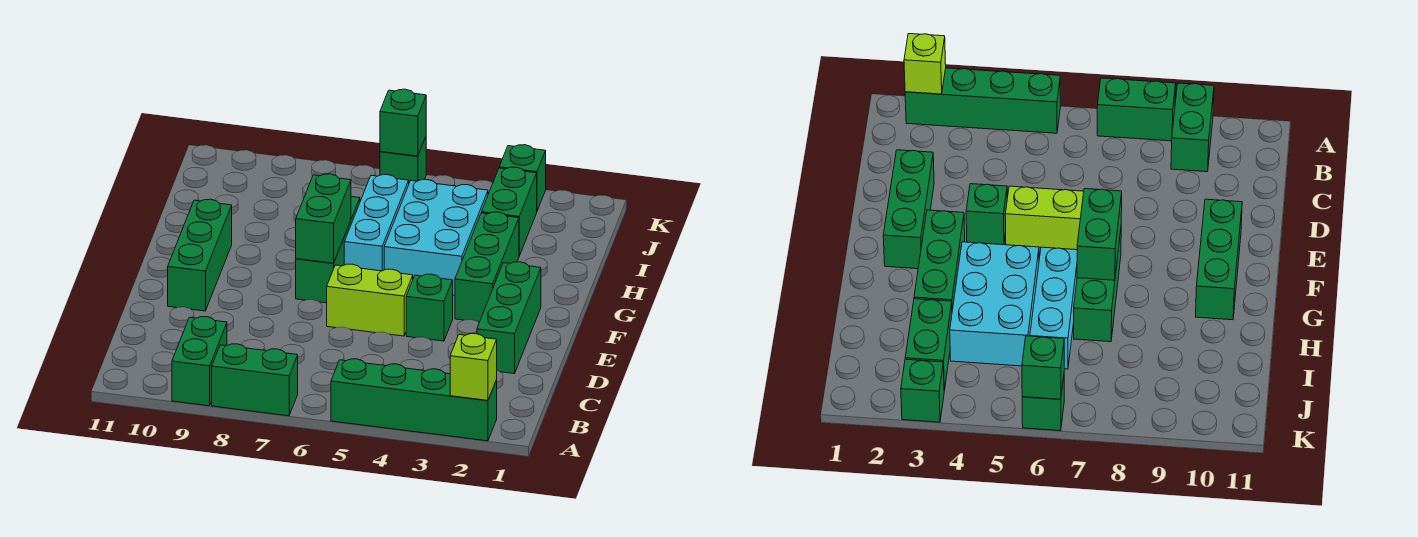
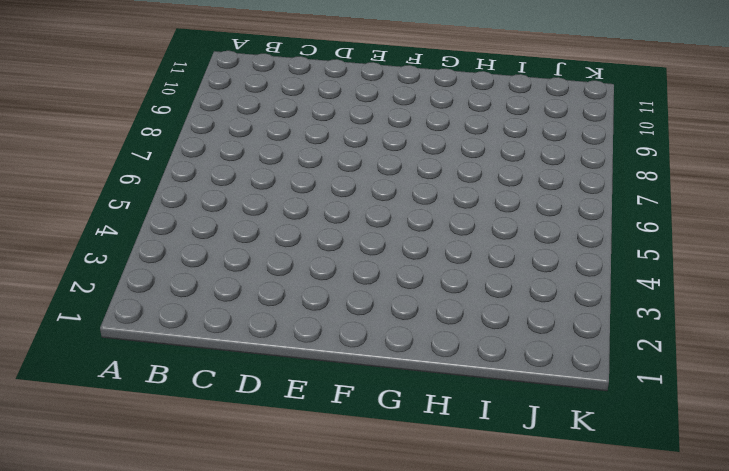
none -> green brick A2:A5 level 1
none -> green brick A7:A8 level 1
none -> green brick A9:B9 level 1

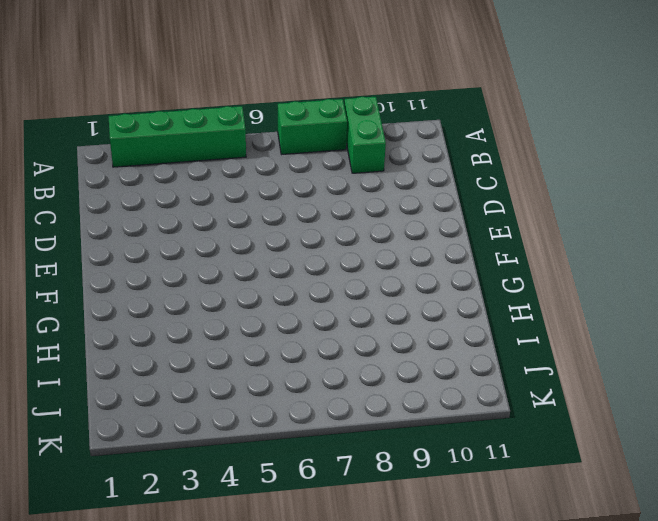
none -> green brick D2:F2 level 1
none -> green brick E4 level 1
none -> lime brick E5:E6 level 1

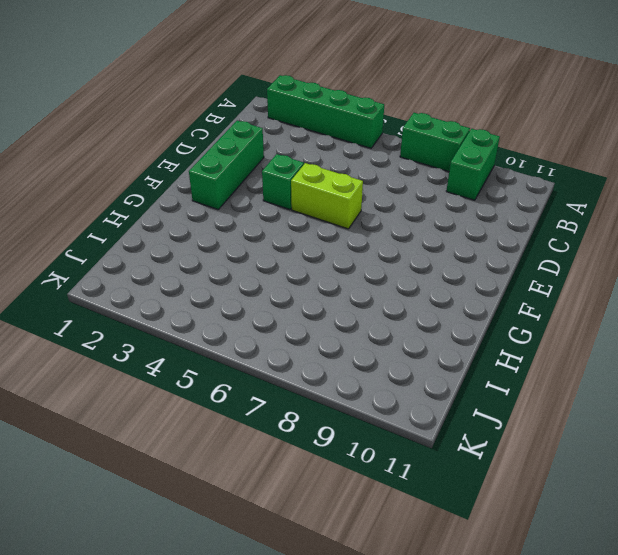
none -> green brick E10:G10 level 1
none -> green brick F3:H3 level 1
none -> green brick F7:H7 level 1

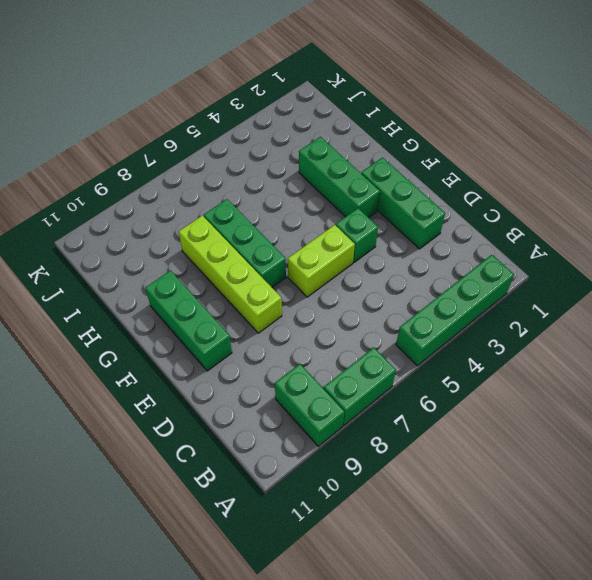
lime brick E8:H8 level 1 -> none
none -> cyan brick G4:I5 level 1
none -> cyan brick G6:I6 level 1
none -> green brick I3:J3 level 1

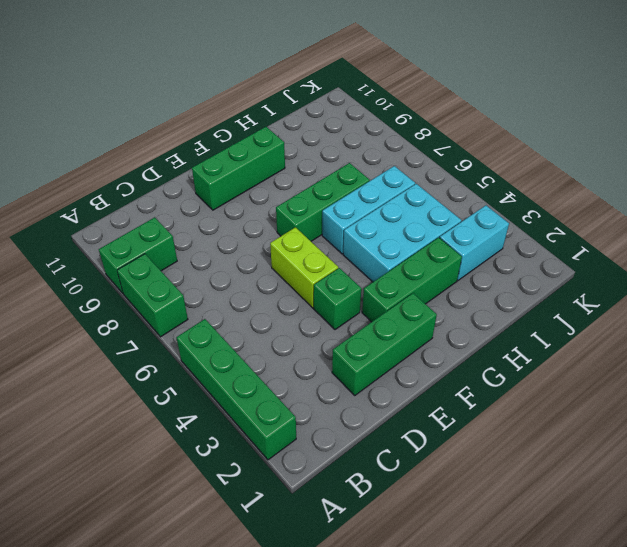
cyan brick I3:J3 level 1 -> green brick I3:J3 level 1
none -> green brick K3 level 1
none -> green brick K6 level 1
none -> lime brick A2 level 2

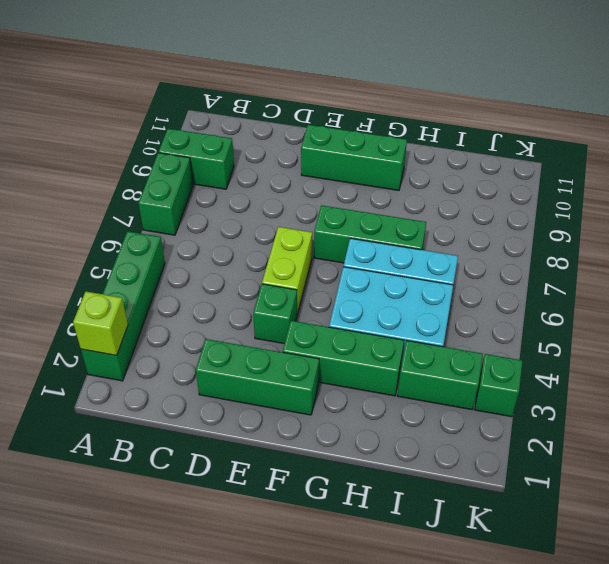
none -> green brick K6 level 1
none -> green brick F7:G7 level 2
none -> green brick K6 level 2

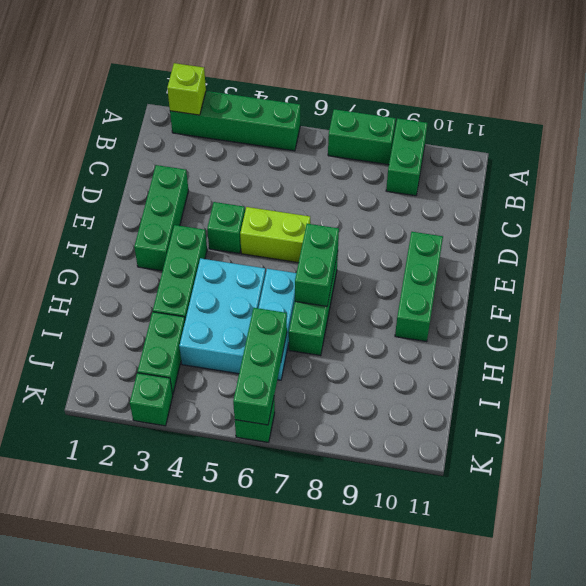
green brick I6:K6 level 2 -> green brick K6 level 2

